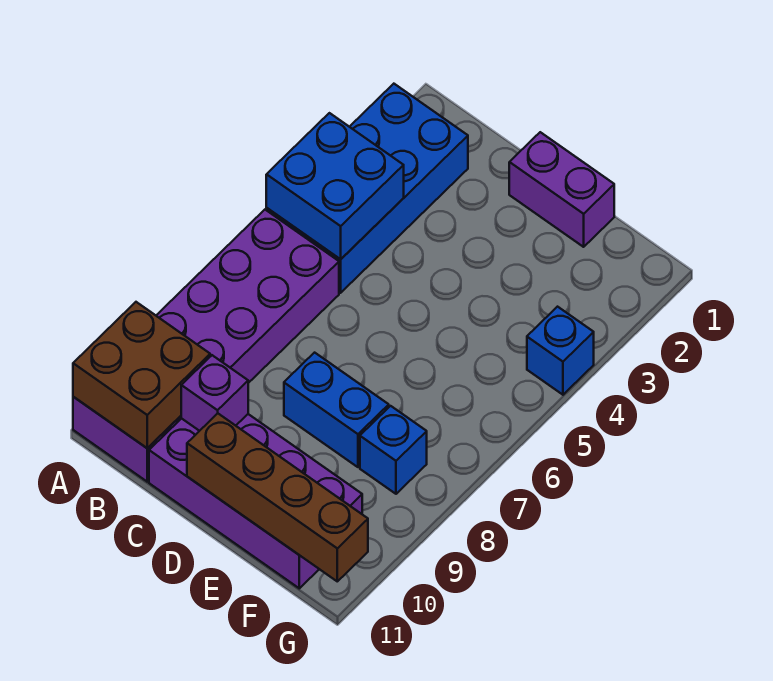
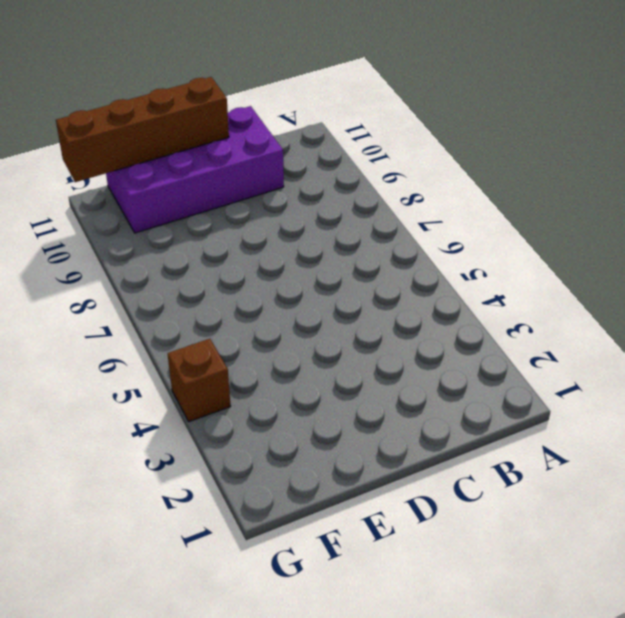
brown brick G4 level 1 -> blue brick G4 level 1
none -> blue brick A2:B5 level 1
none -> purple brick A6:B11 level 1

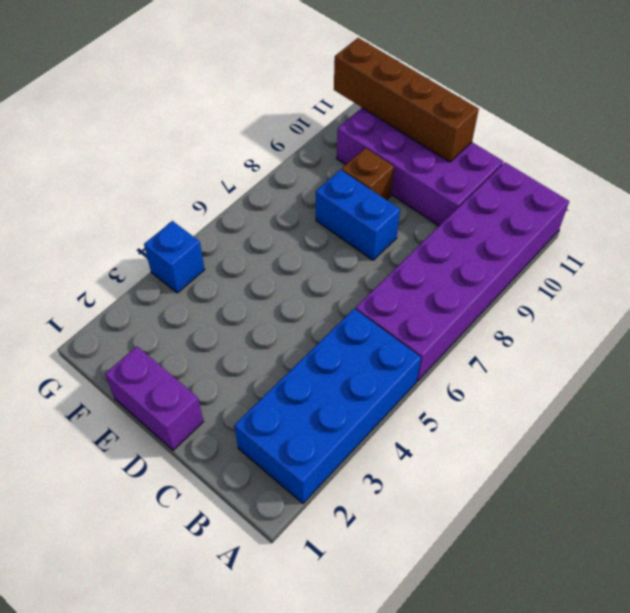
brown brick E9 level 1 -> none
none -> blue brick F8 level 1
none -> blue brick A4:B5 level 2

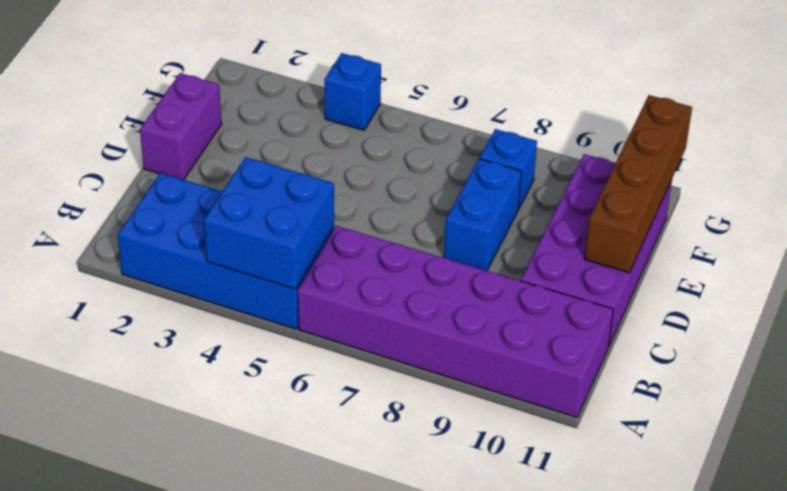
none -> brown brick A10:B11 level 2
none -> purple brick C10 level 2

